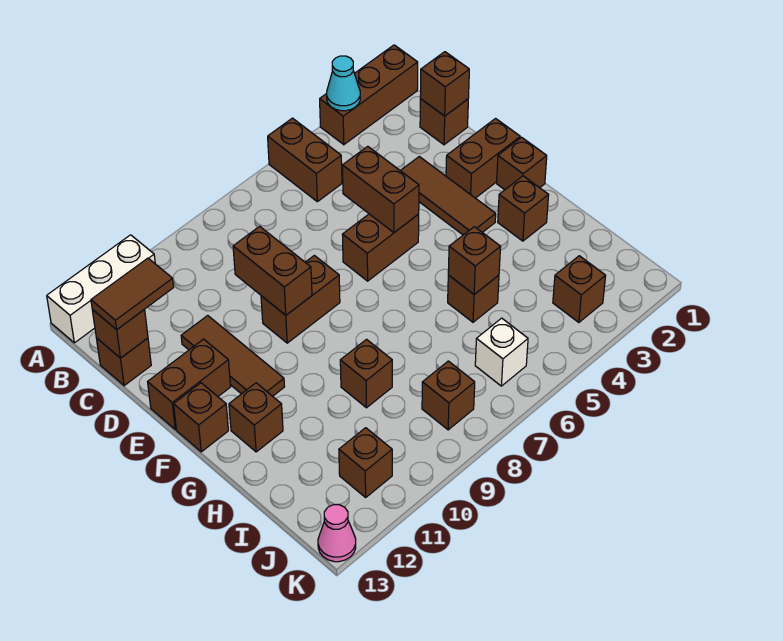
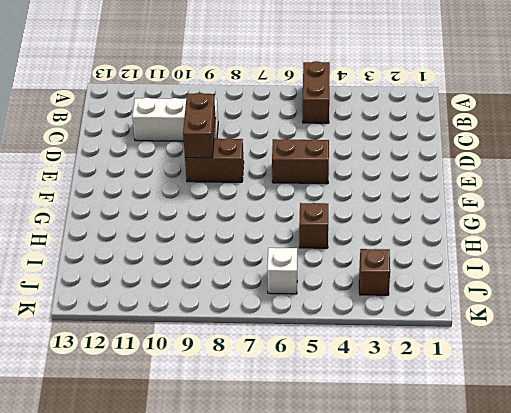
white brick C9:C11 level 1 -> white brick A11:A13 level 1
none -> brown brick A1:A3 level 1
none -> brown brick C1 level 1
none -> brown brick C13 level 1

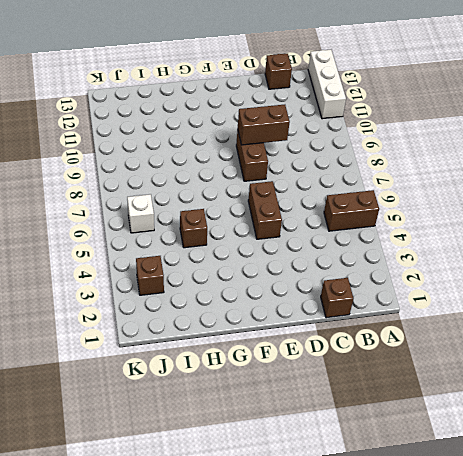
none -> brown brick A1:A3 level 1
none -> brown tile D3:F3 level 1
none -> brown tile D11:F11 level 1

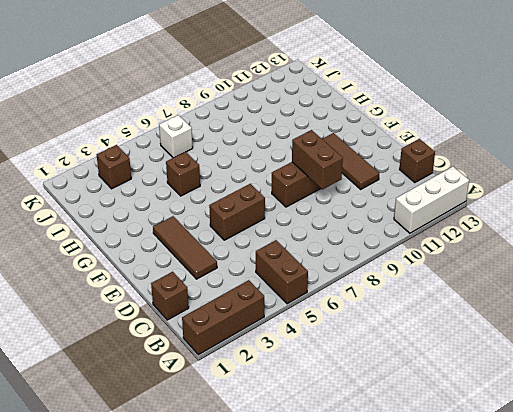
none -> brown brick E1:E2 level 1
none -> brown brick E12:E13 level 1
none -> brown brick F1 level 1

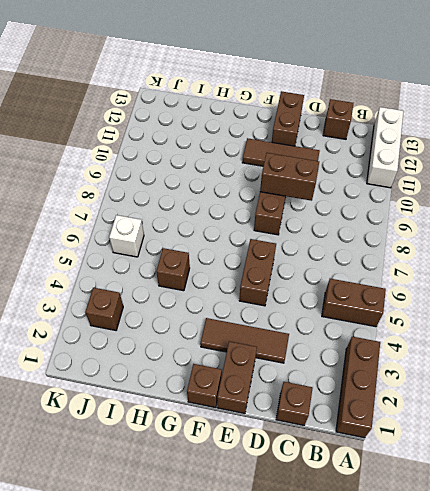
none -> brown brick F13 level 1
none -> brown brick G2 level 1
none -> brown brick G12 level 1

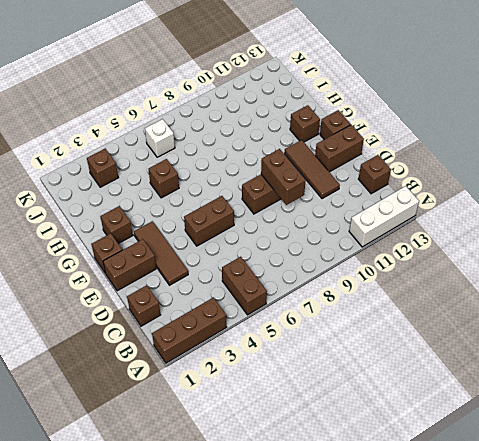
none -> brown brick H9 level 1
none -> brown brick J8 level 1
none -> brown brick J11 level 1

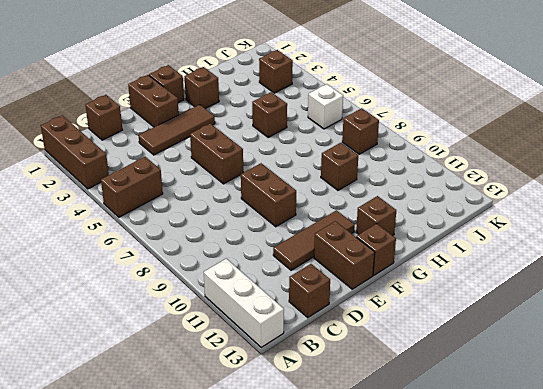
none -> brown brick J11 level 1
none -> pink cone K13 level 1
none -> cyan cone A3 level 2

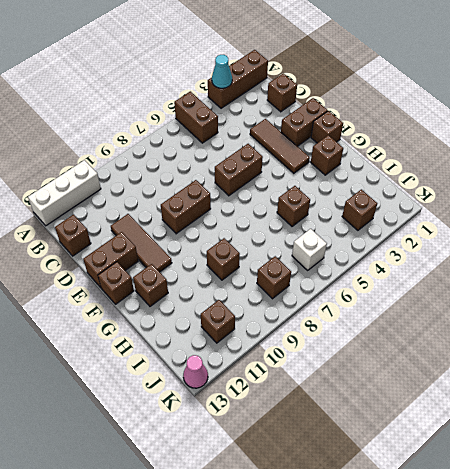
none -> brown brick C1 level 2
none -> brown brick C13 level 2
none -> brown brick D5:E5 level 2

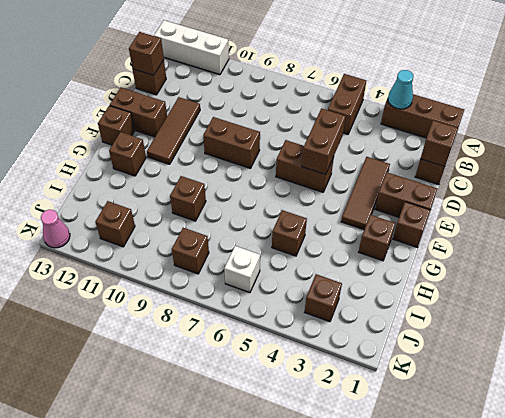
none -> brown brick D9:E9 level 2
none -> brown brick H5 level 2
none -> brown tile C12:C13 level 3

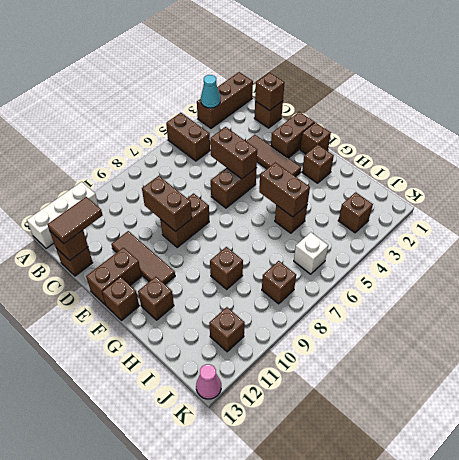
brown brick G5:H5 level 2 -> brown brick H5 level 2

